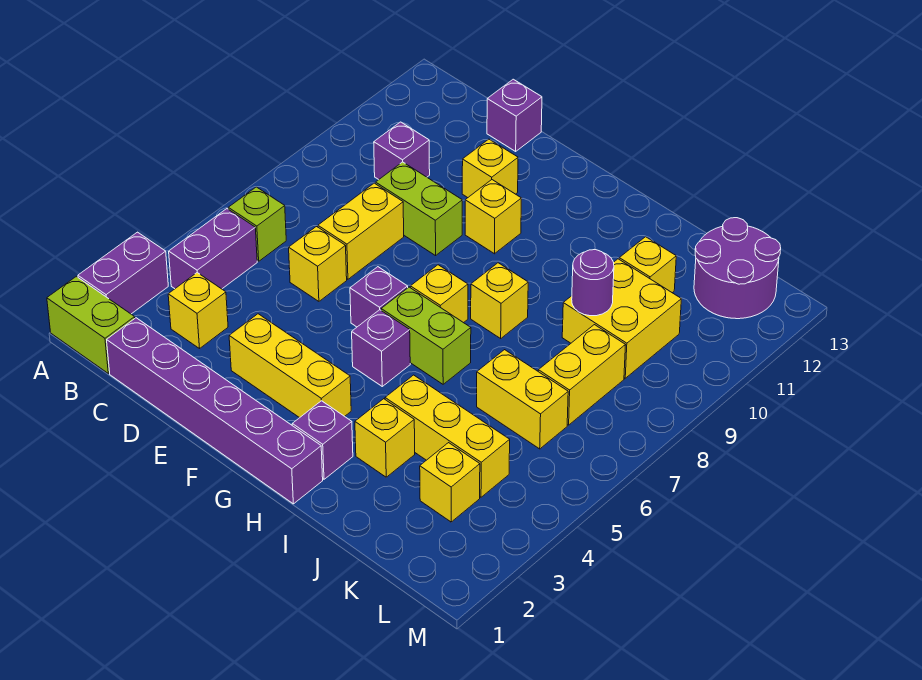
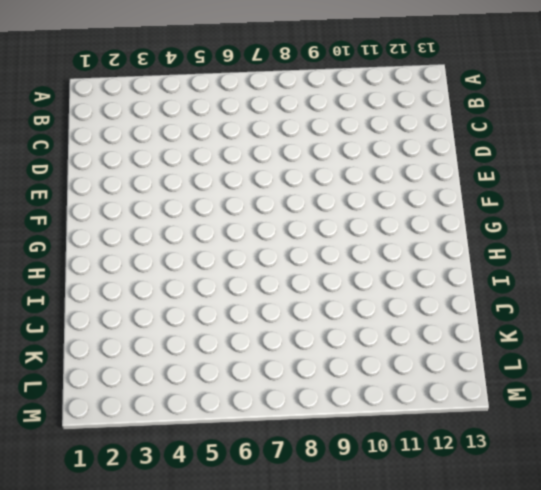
none -> lime brick A1:B1 level 1
none -> purple brick A2:A3 level 1
none -> purple brick B4:B5 level 1

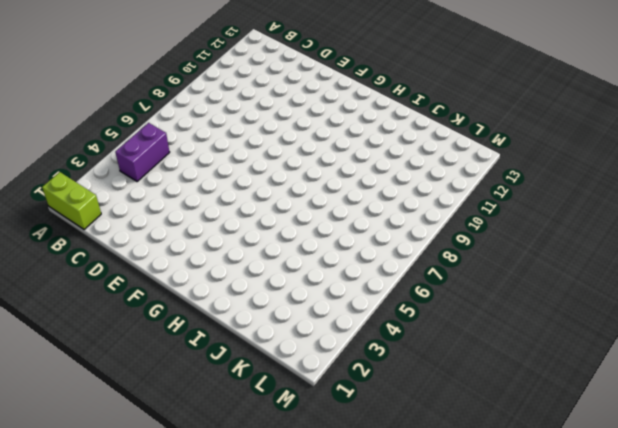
none -> purple brick A2:A3 level 1
none -> lime brick B6 level 1
none -> purple brick C1:H1 level 1

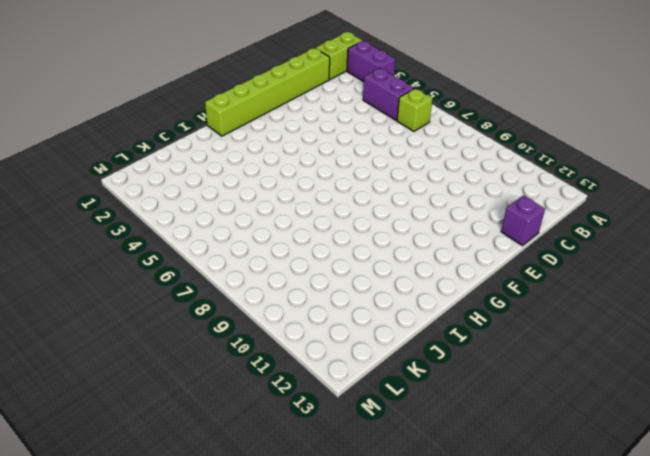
lime brick C1:H1 level 1 -> purple brick C1:H1 level 1
none -> yellow brick C3 level 1
none -> purple brick C10 level 1
none -> yellow brick D6 level 1

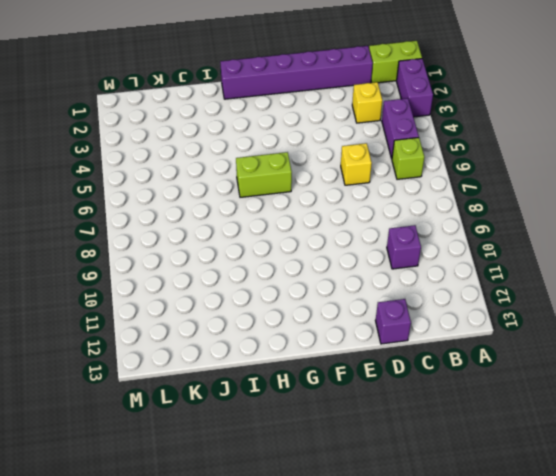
none -> yellow brick D7:D8 level 1
none -> lime brick D9:E9 level 1
none -> yellow brick E3:G3 level 1

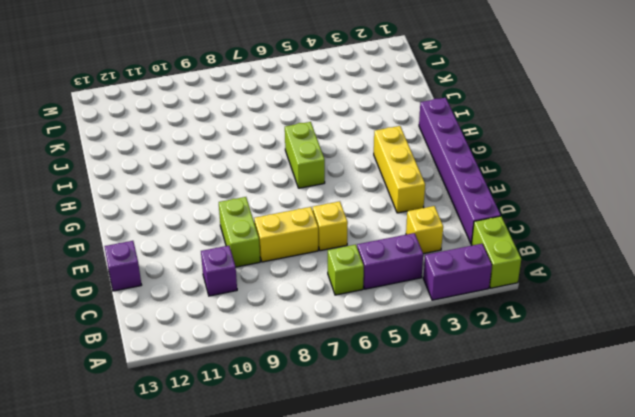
none -> yellow brick E11 level 1
none -> purple brick F6 level 1
none -> yellow brick F10 level 1

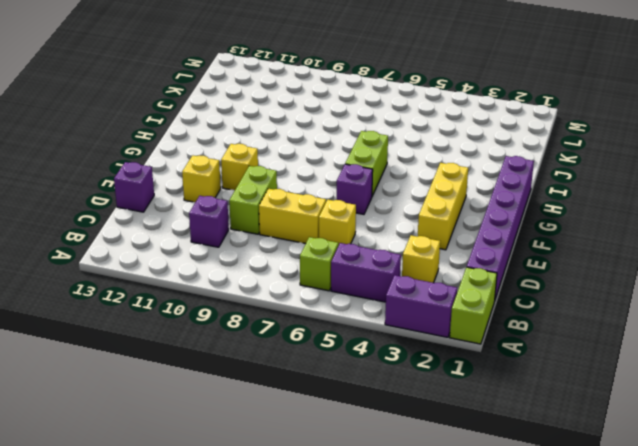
none -> purple brick G5 level 1
none -> yellow brick G7 level 1
none -> purple brick H2 level 1

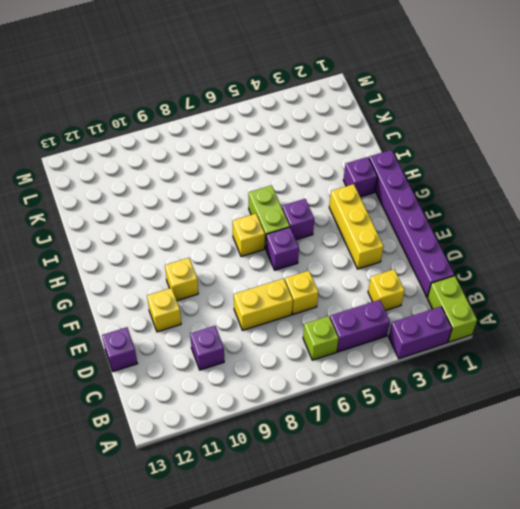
none -> lime brick D9:E9 level 1
none -> yellow brick H8 level 1
none -> yellow brick I3 level 1

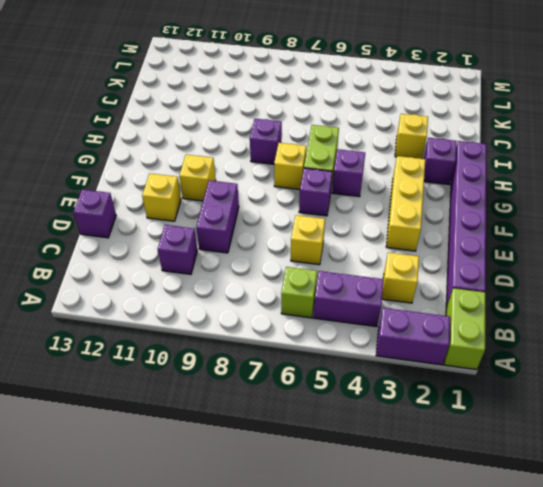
purple brick D9:E9 level 1 -> lime brick D9:E9 level 1
purple brick H8 level 1 -> yellow brick H8 level 1
none -> yellow brick D7:D8 level 1
none -> yellow brick I4:K4 level 1
none -> yellow brick J6:K6 level 1

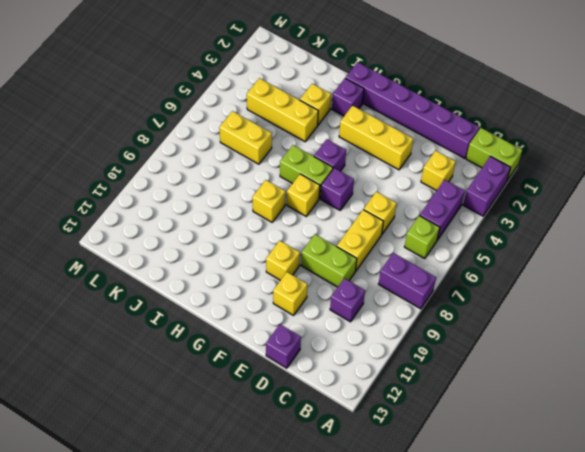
purple brick A8:B8 level 1 -> none
none -> yellow brick J9:K10 level 1
none -> yellow brick J11 level 1
none -> yellow brick K3 level 1

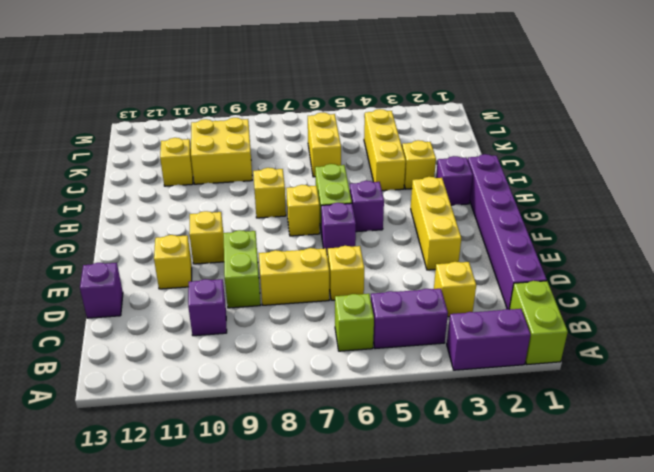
none -> yellow brick K3 level 1
none -> yellow brick K7:K8 level 1
none -> purple round brick K12:L13 level 1

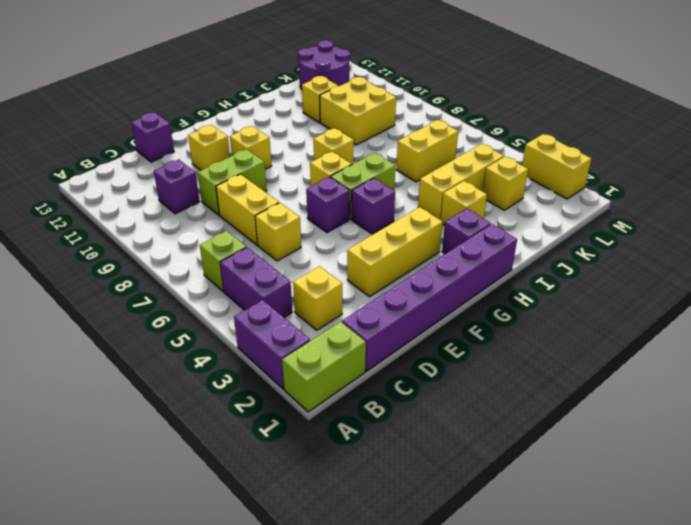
yellow brick M2:M3 level 1 -> yellow brick K7:K8 level 1
none -> purple round brick J9 level 2

